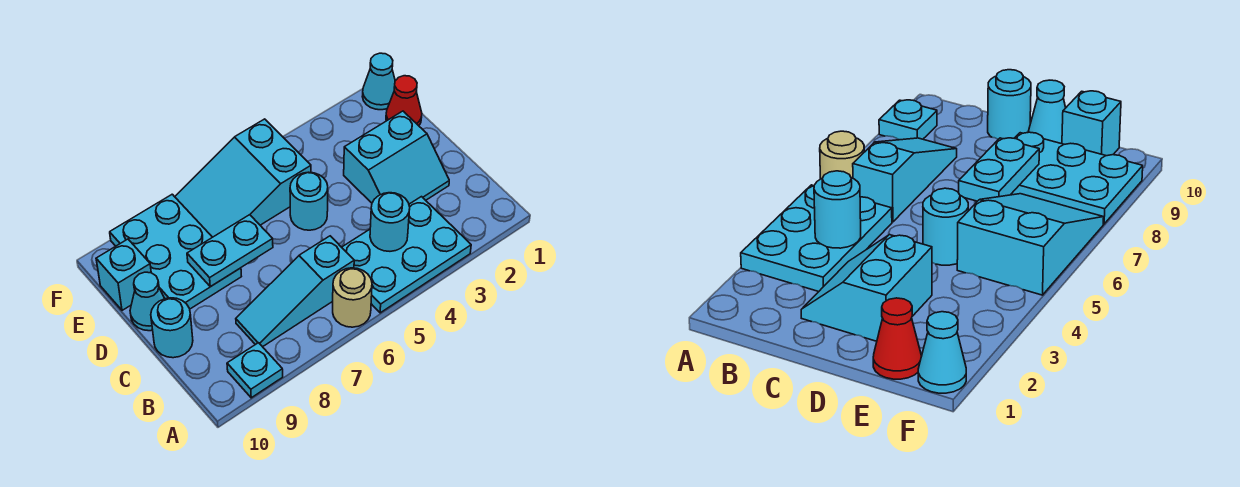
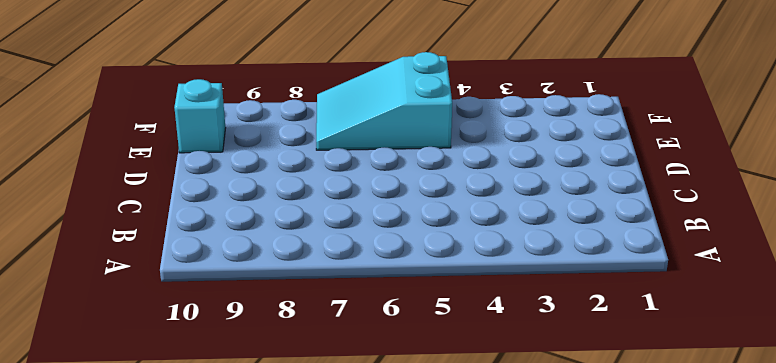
none -> cyan plate A3:B5 level 1
none -> tan round brick A6 level 1
none -> cyan plate A9 level 1

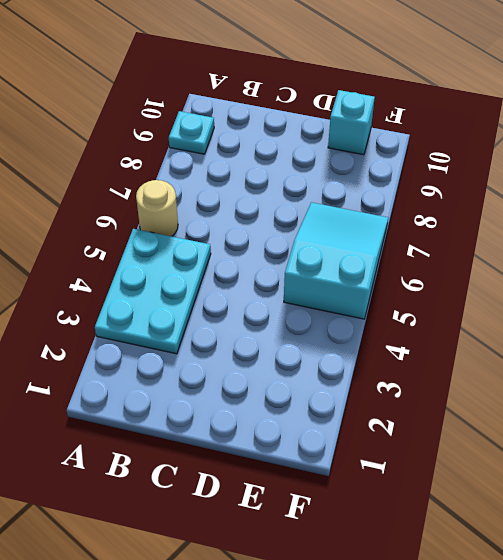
none -> cyan slope B6:B8 level 1 top 6
none -> cyan slope C2:D3 level 1 top D
none -> cyan round brick C10 level 1

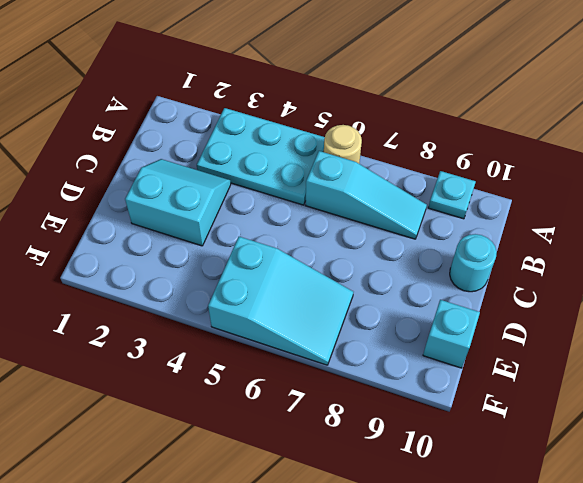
none -> cyan round brick D5 level 1
none -> cyan plate D8:F9 level 1
none -> cyan cone D10 level 1

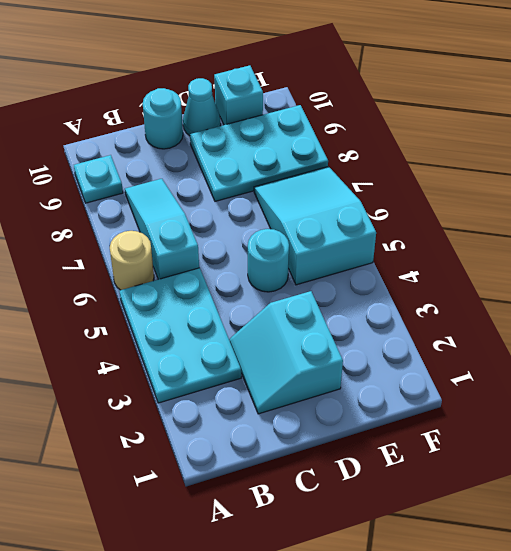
none -> red cone E1 level 1
none -> cyan cone F1 level 1
none -> cyan round brick B4 level 2

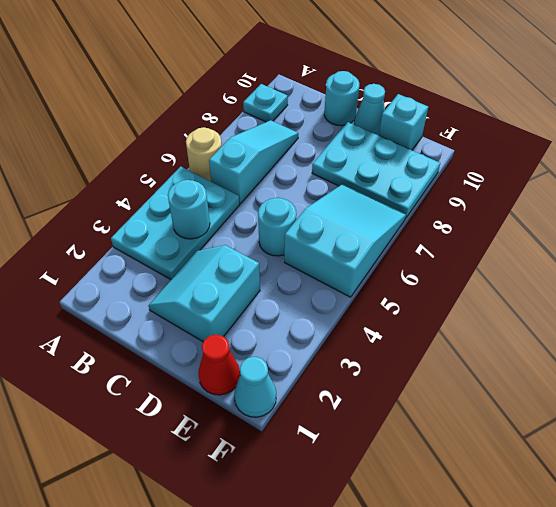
none -> cyan plate D7:D8 level 2

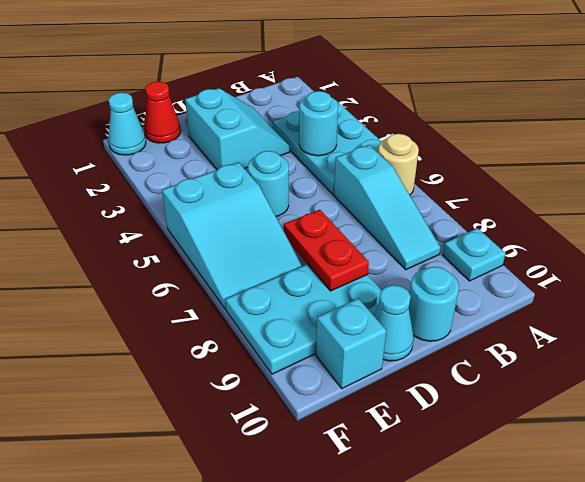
red plate D7:D8 level 2 -> cyan plate D7:D8 level 2

